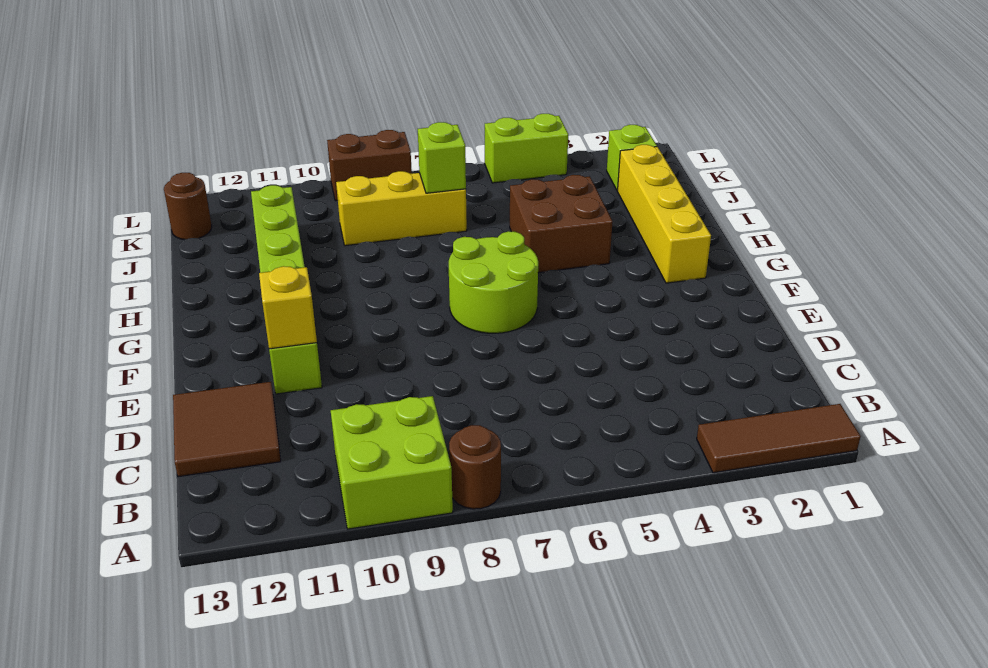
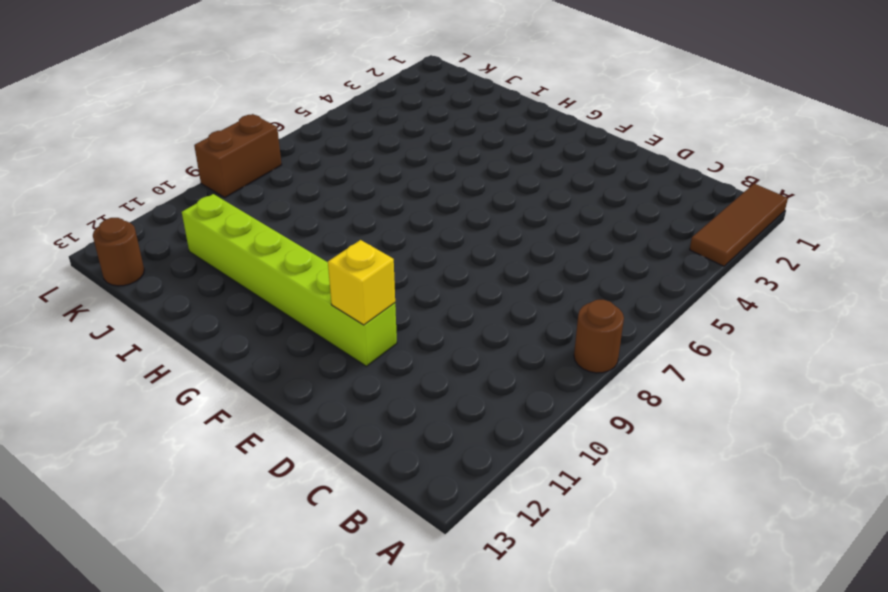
none -> lime brick A9:B10 level 1
none -> brown tile C12:D13 level 1
none -> lime round brick F6:G7 level 1

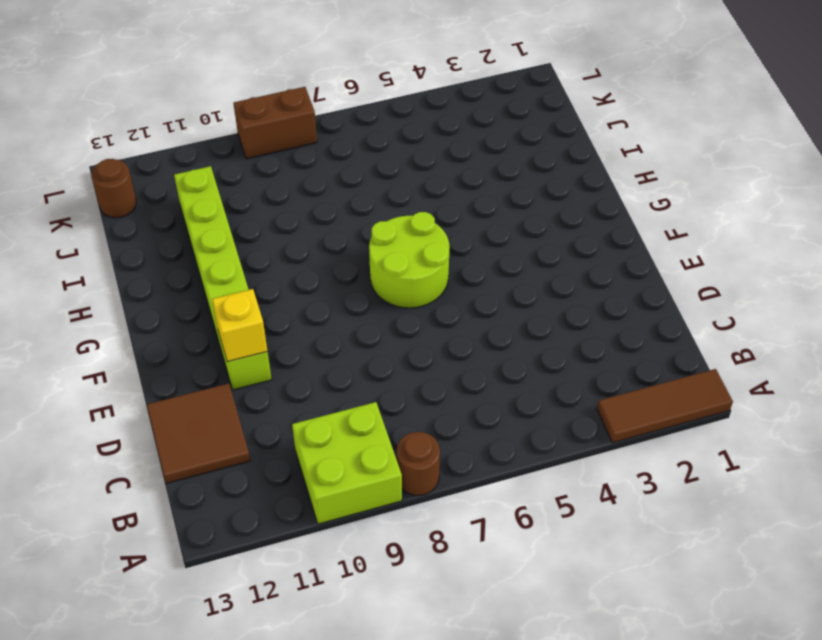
none -> yellow brick G2:J2 level 1
none -> brown brick H4:I5 level 1
none -> yellow brick J7:J9 level 1

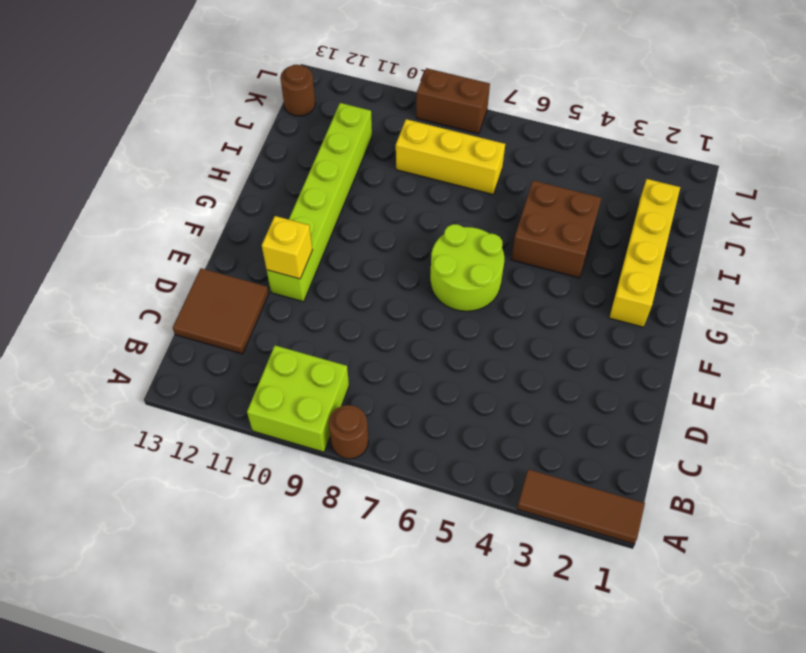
none -> lime brick K2 level 1
none -> lime brick L4:L5 level 1
none -> lime brick J7 level 2

